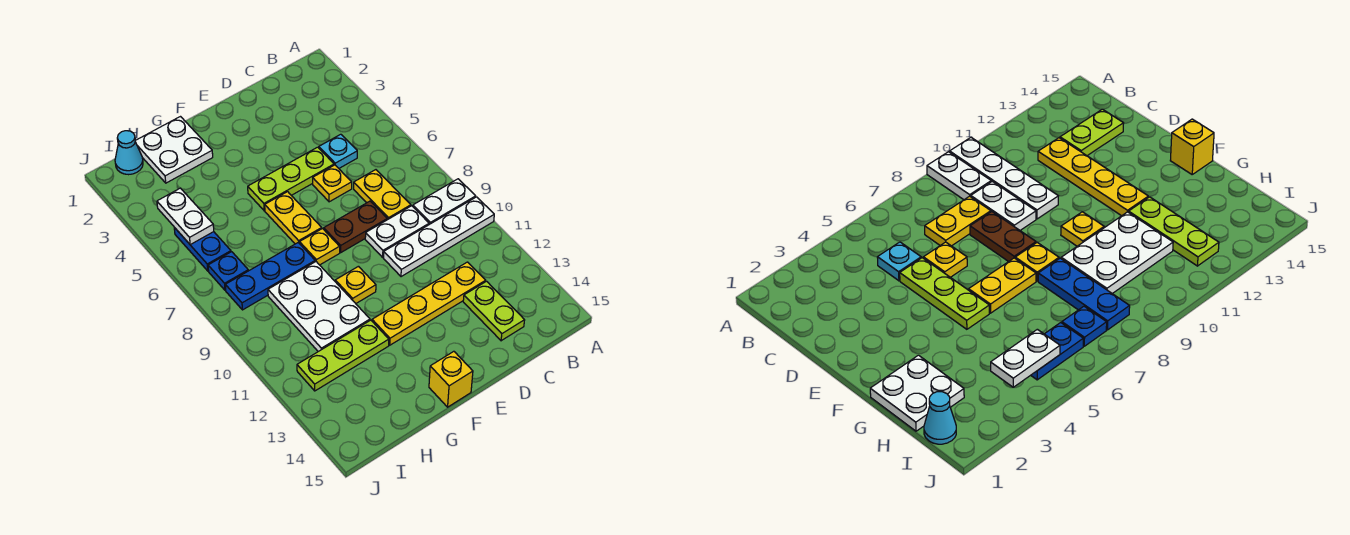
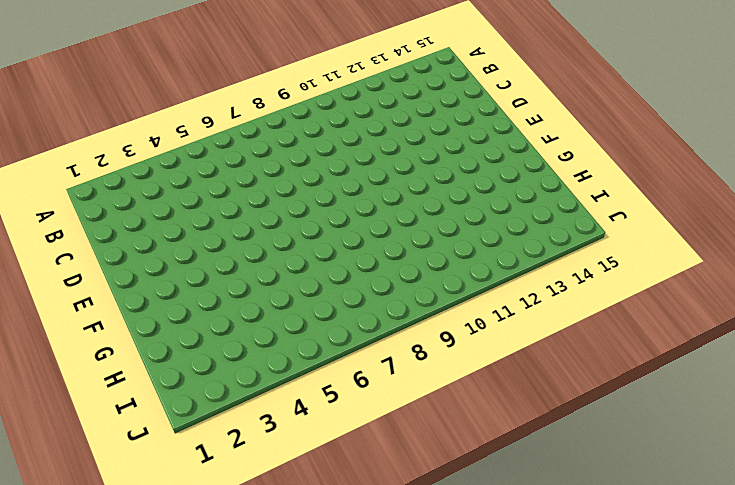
none -> white plate A9:B9 level 1
none -> white plate A10:D10 level 1
none -> cyan plate C5 level 1

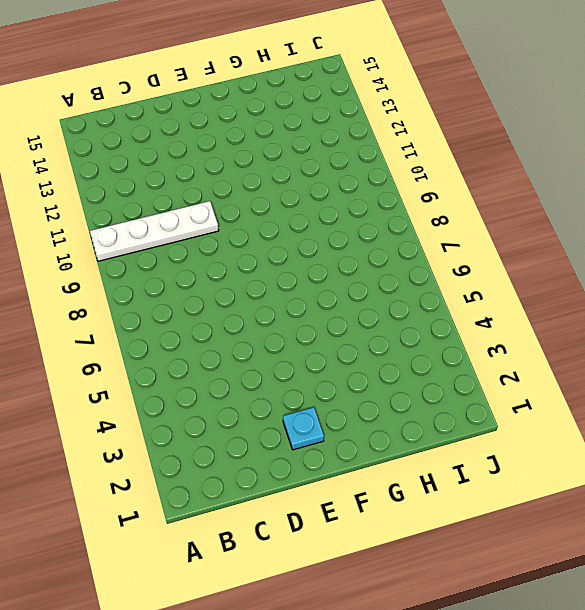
cyan plate E2 level 1 -> cyan plate C5 level 1
none -> white plate A9:B9 level 1
none -> yellow plate C7:C8 level 1
none -> white plate C9:D9 level 1

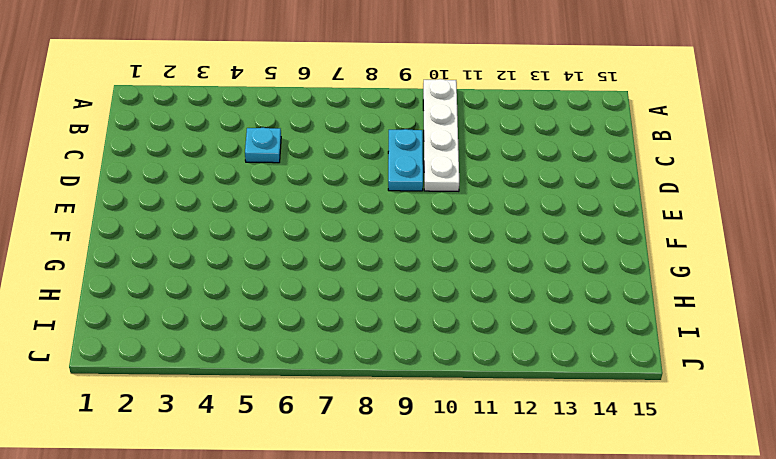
cyan plate C9:D9 level 1 -> white plate C9:D9 level 1
none -> white plate A9:B9 level 1
none -> yellow plate C7:C8 level 1
none -> yellow plate C12:F12 level 1

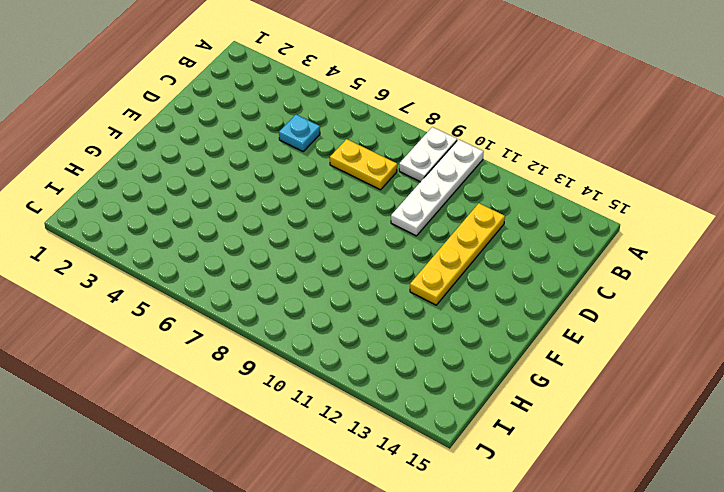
none -> white plate C9:D9 level 1
none -> lime plate C13:C14 level 1
none -> lime plate D5:F5 level 1

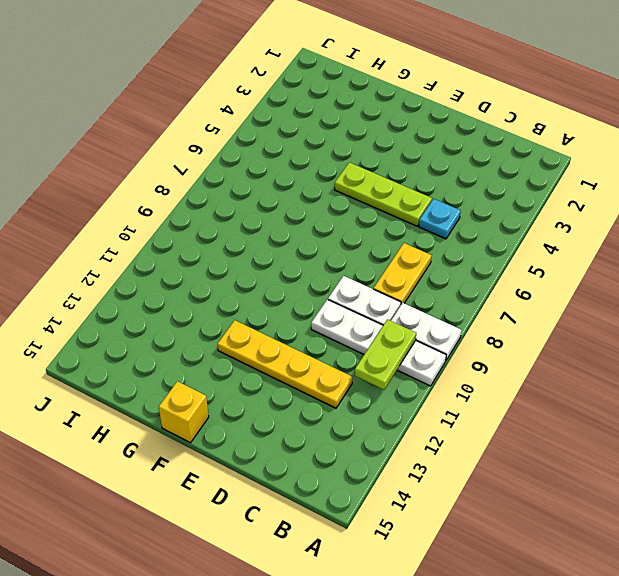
lime plate B10:B11 level 2 -> lime plate C13:C14 level 1
none -> yellow plate D6 level 1
none -> brown plate D8:E8 level 1
none -> yellow plate F6:F7 level 1

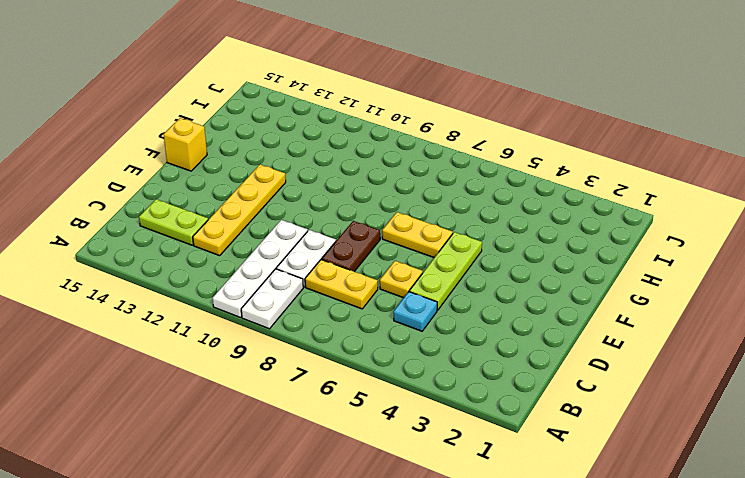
none -> yellow plate F8 level 1
none -> yellow plate F10 level 1
none -> white plate G1:H2 level 1

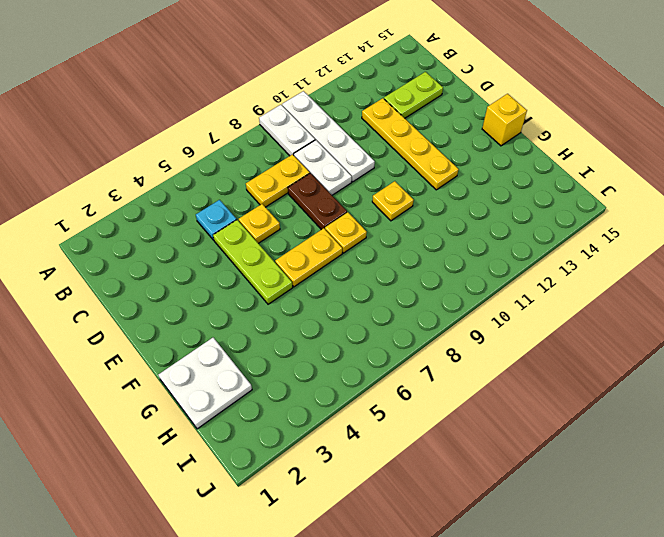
none -> blue plate G8:I8 level 1
none -> white plate G9:H11 level 1
none -> lime plate G12:I12 level 1

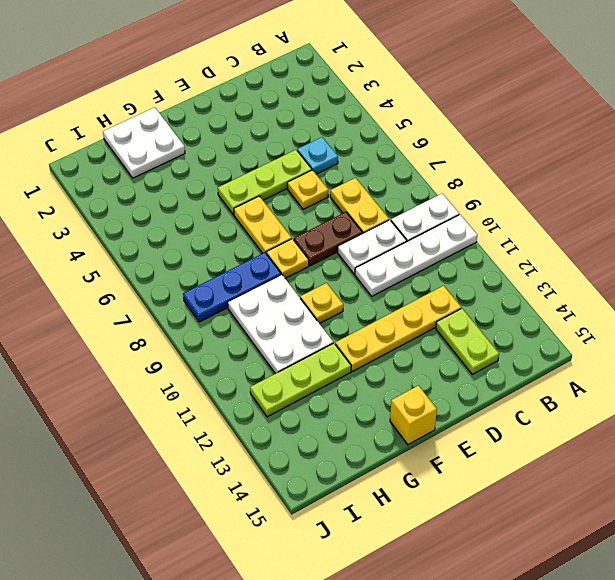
none -> cyan cone I1 level 1
none -> blue plate I5:I6 level 1
none -> blue plate I7 level 1

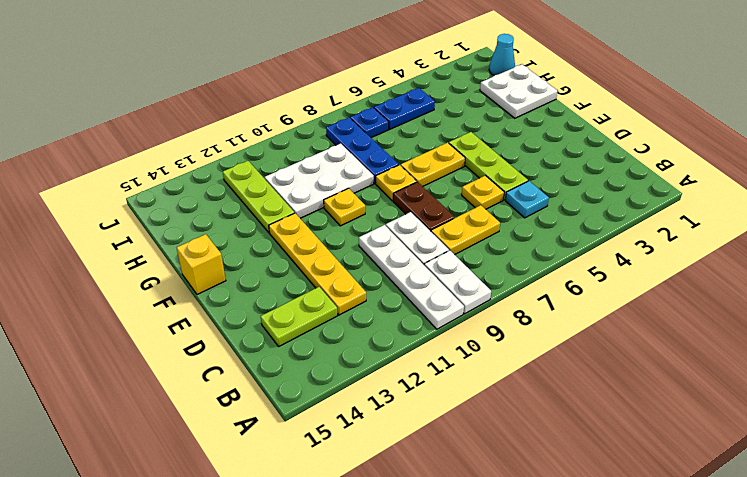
none -> white plate I4:I5 level 2

